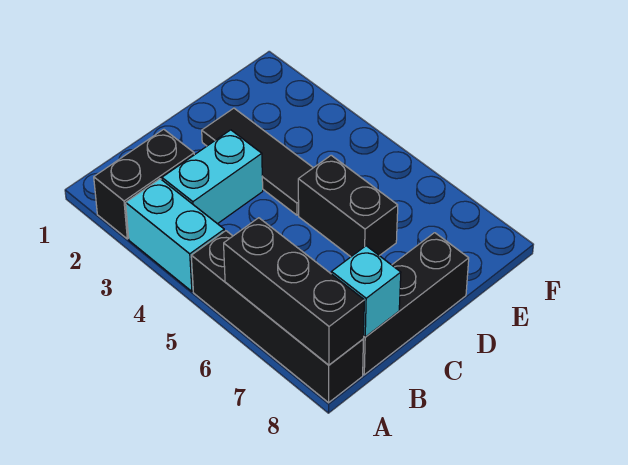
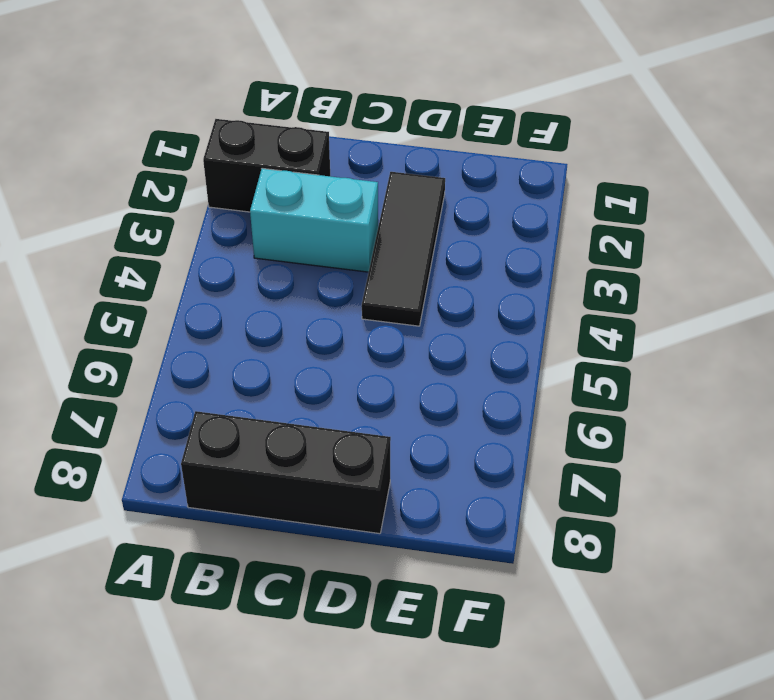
none -> cyan brick A3:A4 level 1
none -> black brick A5:A8 level 1

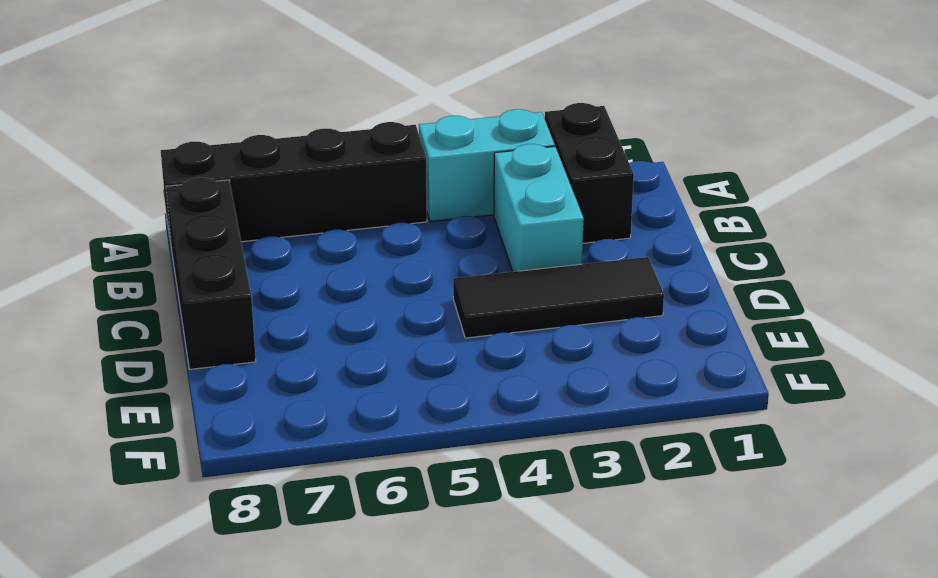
none -> black brick D5:D6 level 1
none -> black brick A6:A8 level 2

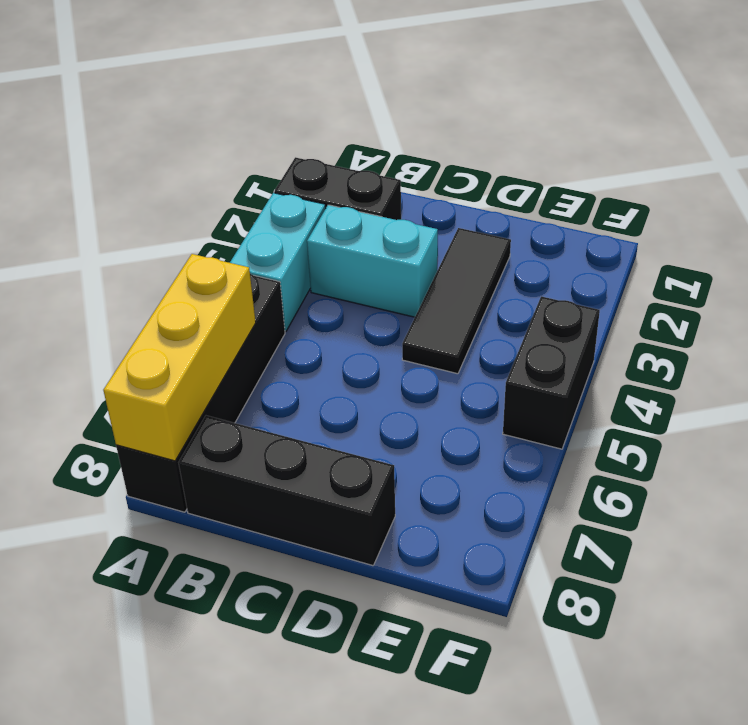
yellow brick A6:A8 level 2 -> black brick A6:A8 level 2
black brick F4:F5 level 1 -> black brick D5:D6 level 1
none -> cyan brick B8 level 2

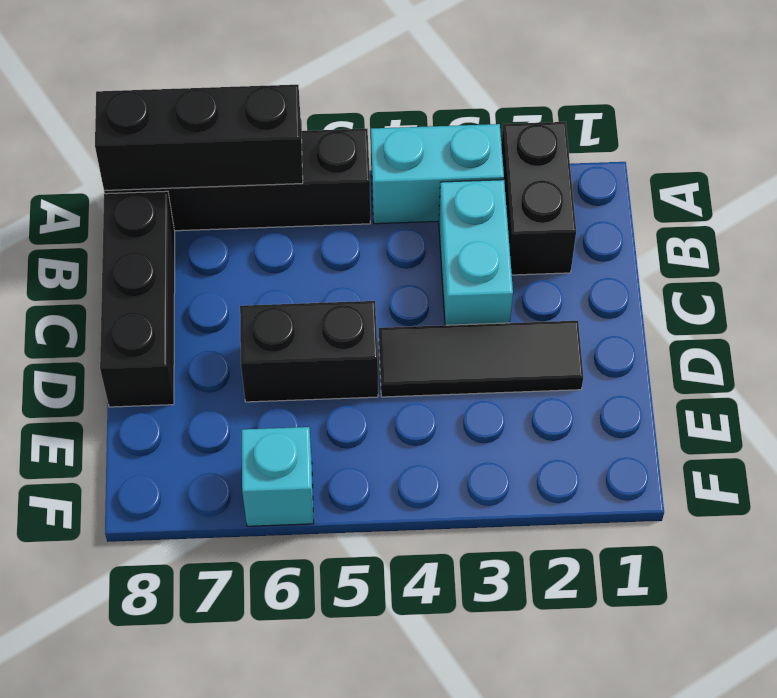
cyan brick F6 level 1 -> cyan brick B8 level 2

